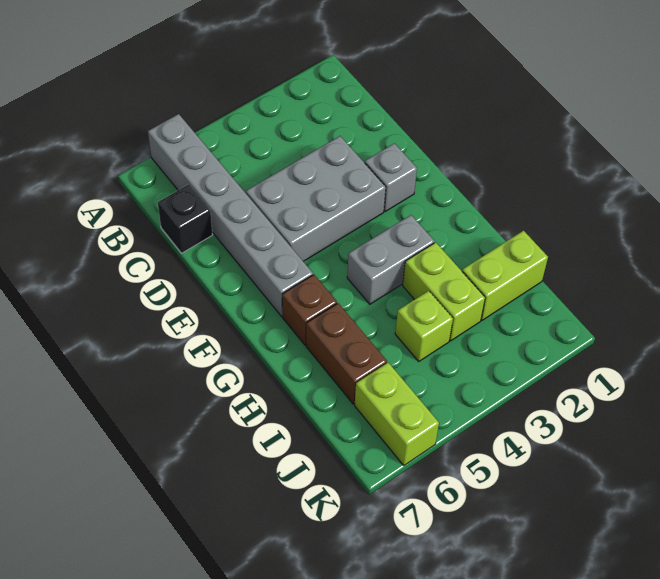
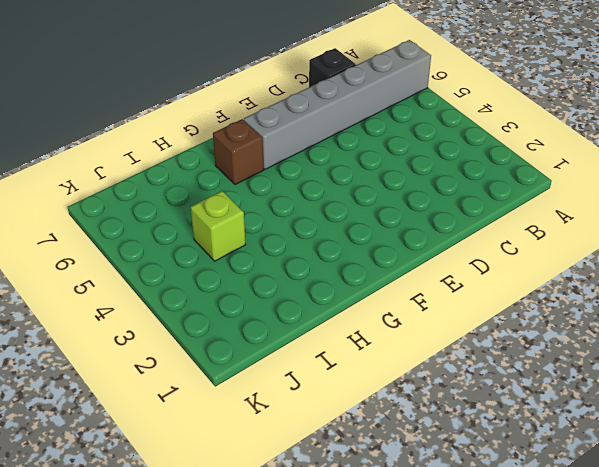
none -> grey brick D3:E5 level 1
none -> grey brick E2 level 1

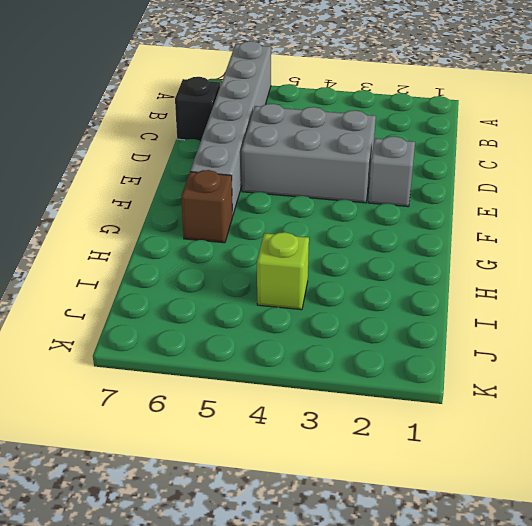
none -> grey brick G3:G4 level 1
none -> lime brick H3:I3 level 1

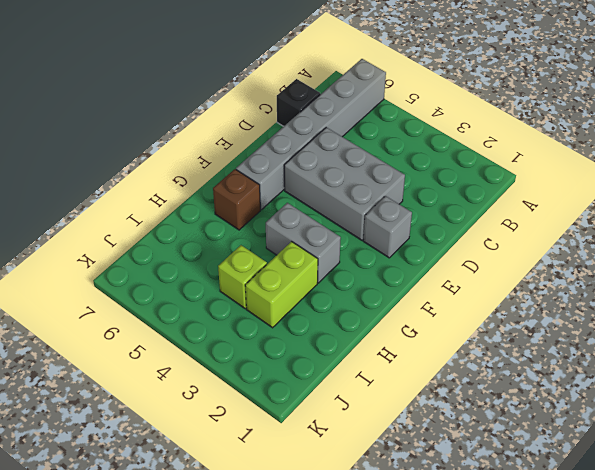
none -> brown brick H6:I6 level 1
none -> lime brick I1:I2 level 1

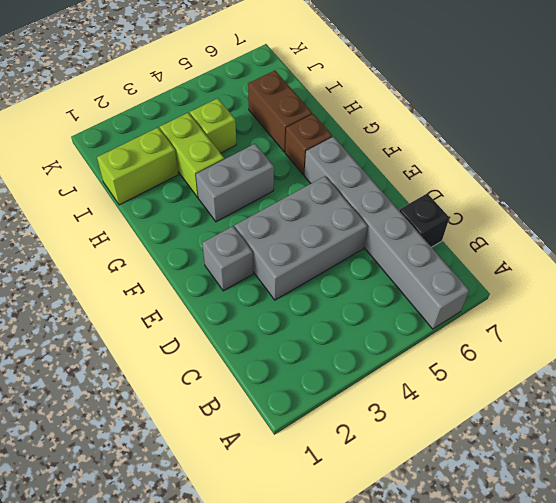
none -> lime brick J6:K6 level 1

